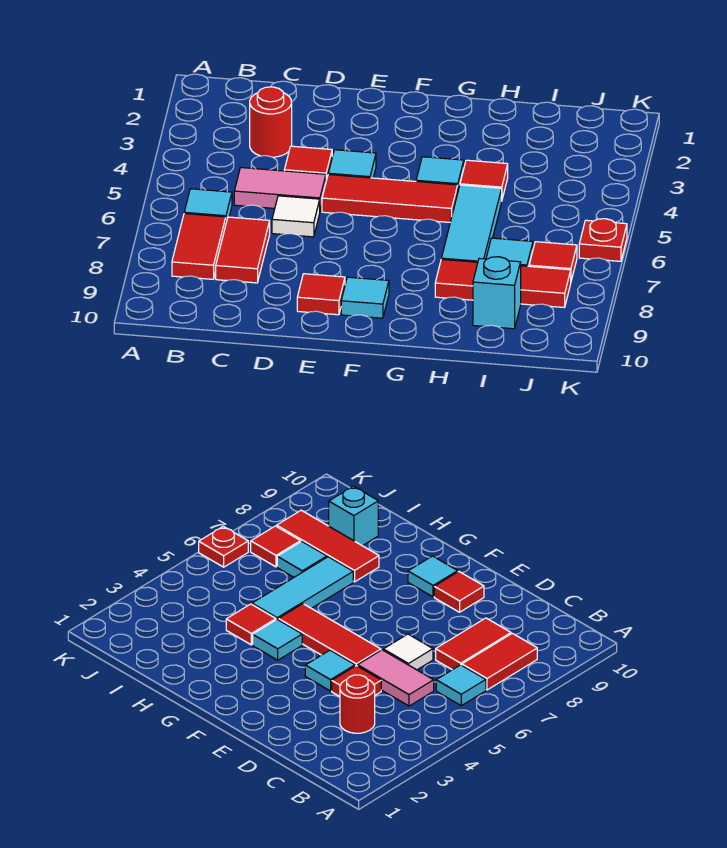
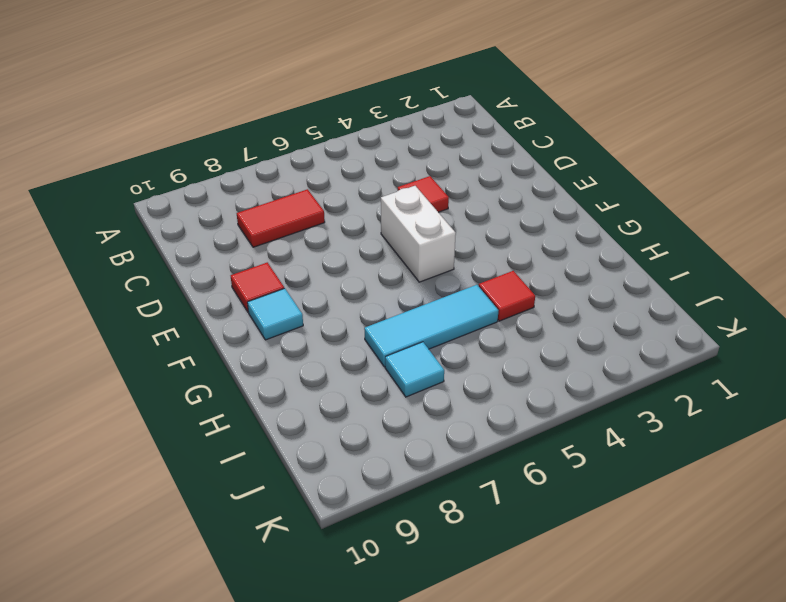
white brick E5:F5 level 1 -> red tile E5:G5 level 1
none -> cyan tile B6 level 1
none -> red tile B7:B8 level 1
none -> red round brick C3 level 1

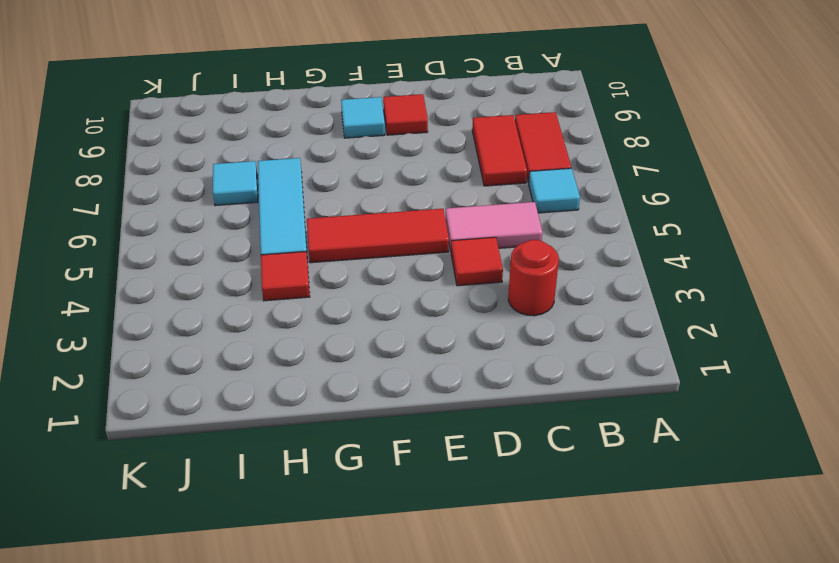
none -> white tile D6 level 1
none -> cyan tile E4 level 1
none -> cyan tile G4 level 1

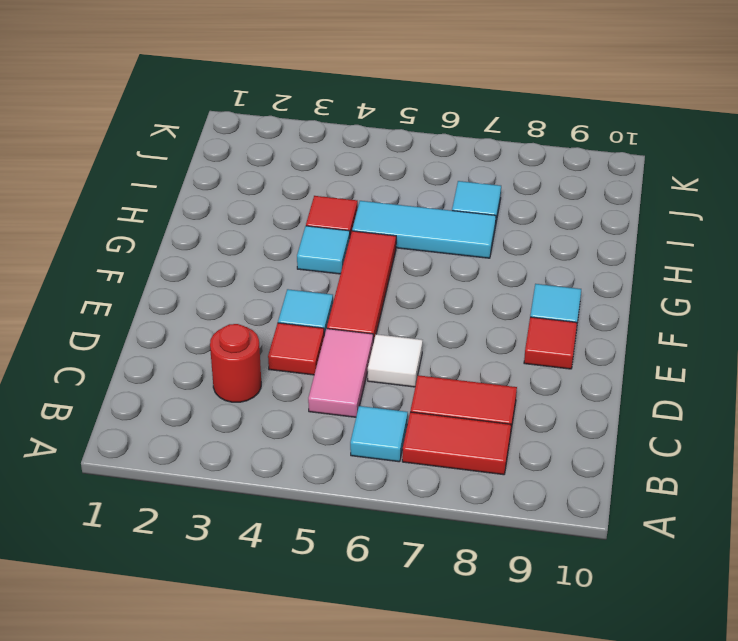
none -> red tile H8:J8 level 1
none -> cyan brick I9 level 1
none -> red tile J7 level 1

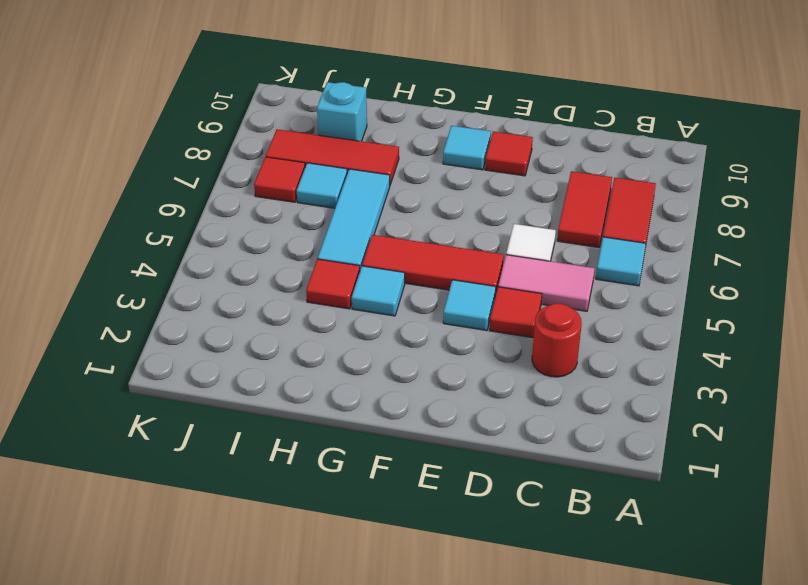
none -> red plate K6 level 1

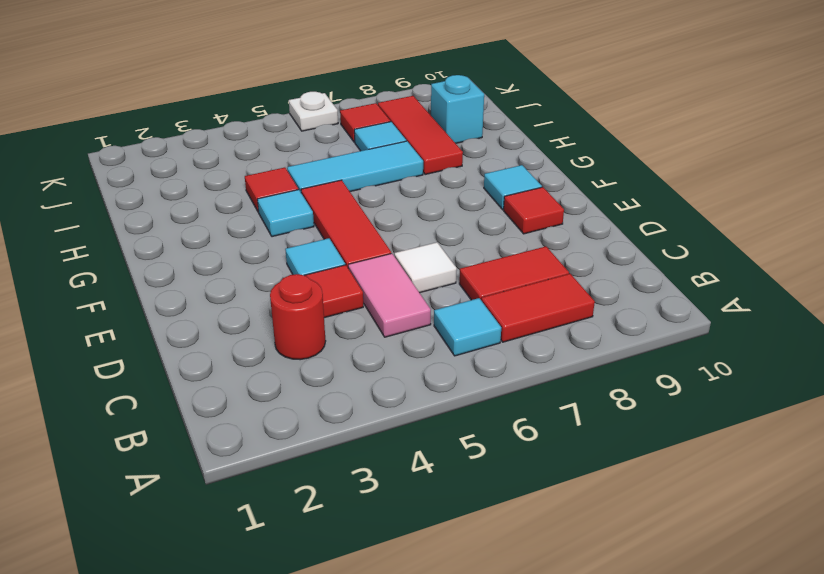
white plate K6 level 1 -> red plate K6 level 1

